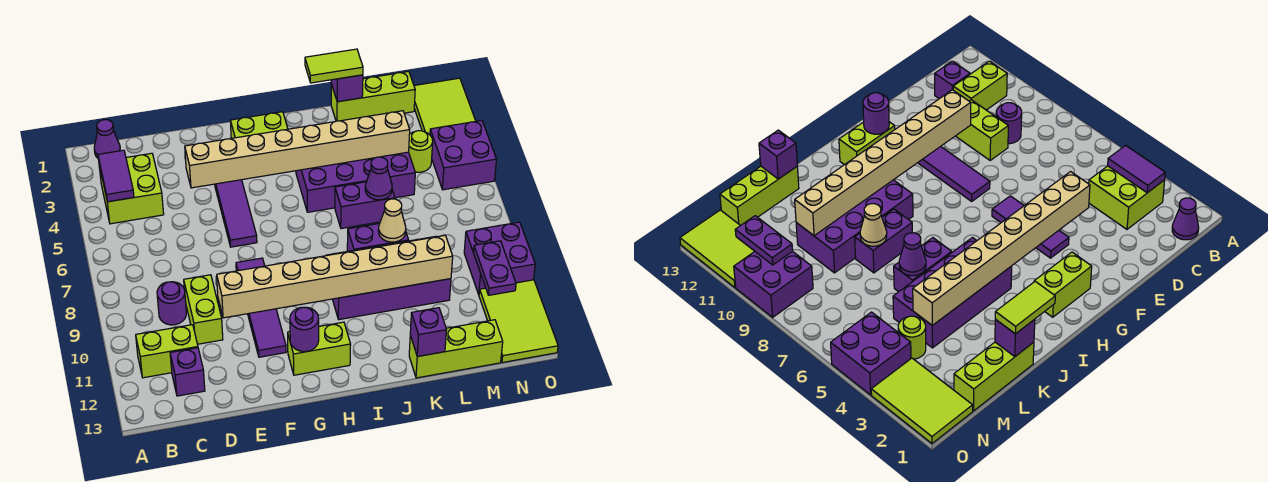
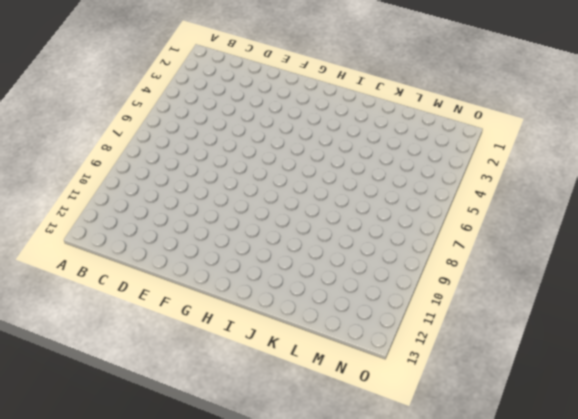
none -> purple cone B1 level 1
none -> lime brick B3:C4 level 1
none -> lime brick B11:C11 level 1
none -> purple round brick C9 level 1

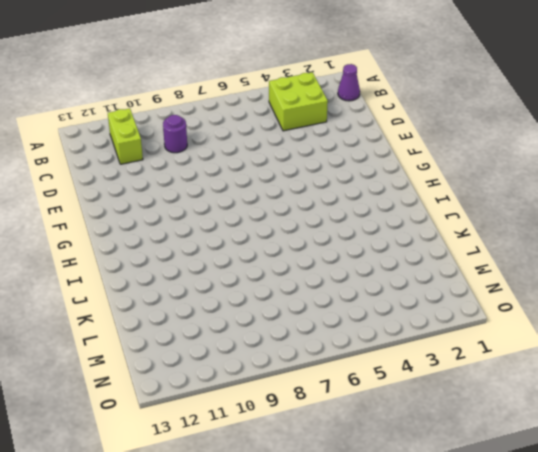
none -> purple brick C12 level 1
none -> lime brick D9:D10 level 1
none -> purple tile F4:F6 level 1
none -> purple tile F8:F11 level 1

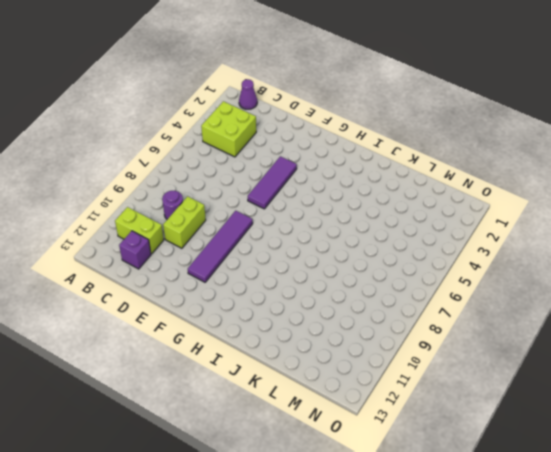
none -> lime brick G2:H2 level 1
none -> lime brick G12:H12 level 1
none -> purple brick I4:L5 level 1
none -> purple brick I9:L10 level 1

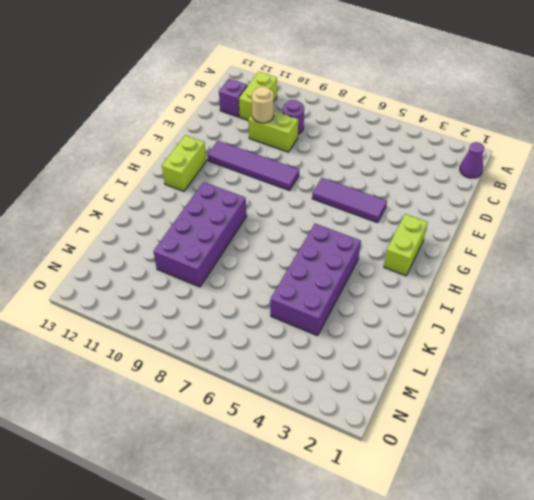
tan round brick D10 level 2 -> none
none -> lime brick B3:C4 level 1
none -> purple brick J6:K6 level 1
none -> purple brick J8:K8 level 1
none -> lime brick K1:M1 level 1

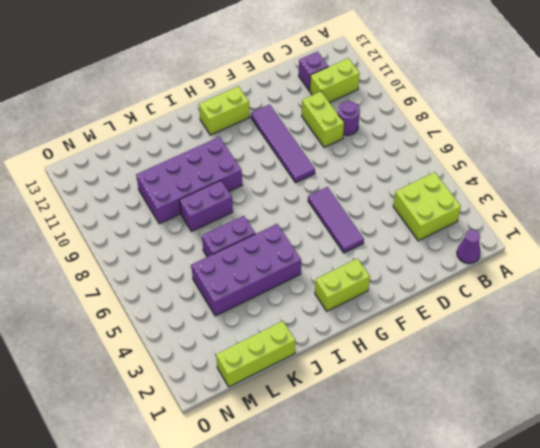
none -> lime brick K13:M13 level 1
none -> lime round brick M4 level 1
none -> lime tile N1:O3 level 1
none -> purple brick N4:O5 level 1

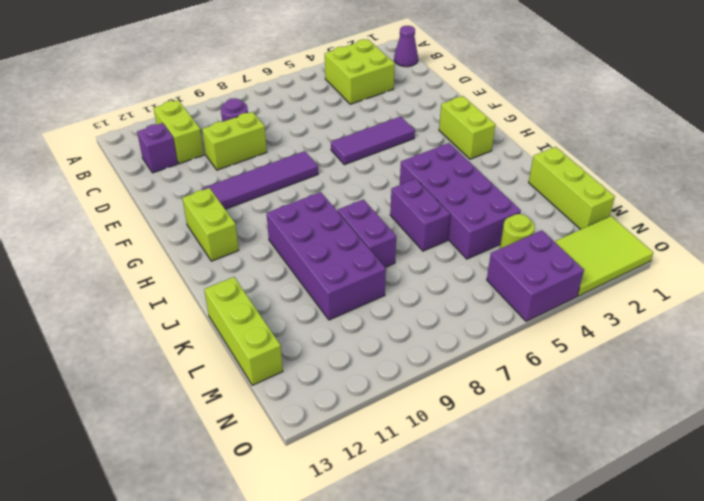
none -> purple brick N9:O10 level 1
none -> lime tile N11:O13 level 1
none -> purple tile B3:B4 level 2
none -> tan brick E4:L4 level 2

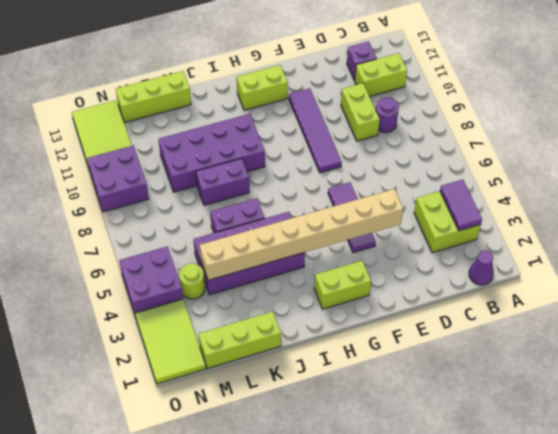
none -> tan brick E10:L10 level 2
none -> purple round brick G12 level 2
none -> purple brick K1 level 2
none -> purple cone K6 level 2

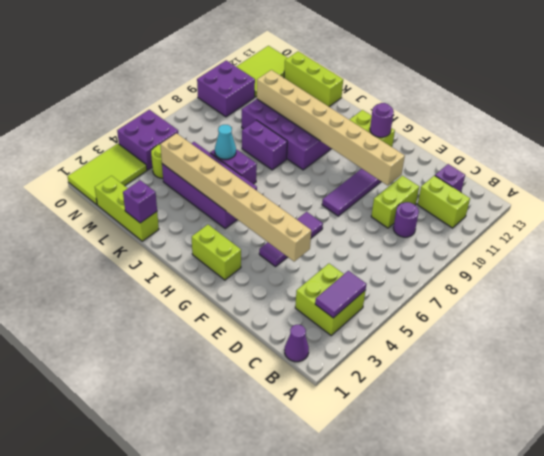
cyan cone K6 level 2 -> purple cone K6 level 2
none -> tan cone K8 level 2
none -> purple brick K13 level 2
none -> purple plate N10:N11 level 2
none -> lime tile J1:K1 level 3

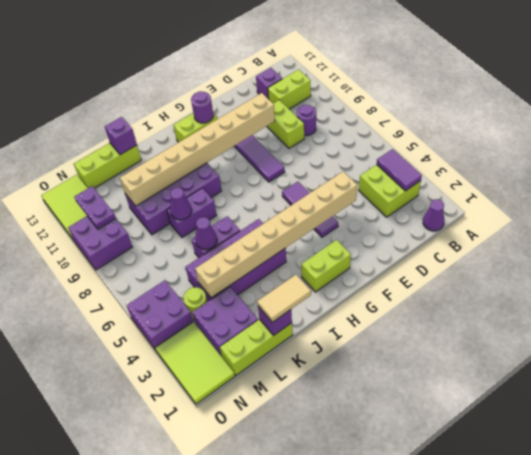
tan tile J1:K1 level 3 -> lime tile J1:K1 level 3
purple cone K8 level 2 -> tan cone K8 level 2
purple brick L2:M3 level 1 -> none

